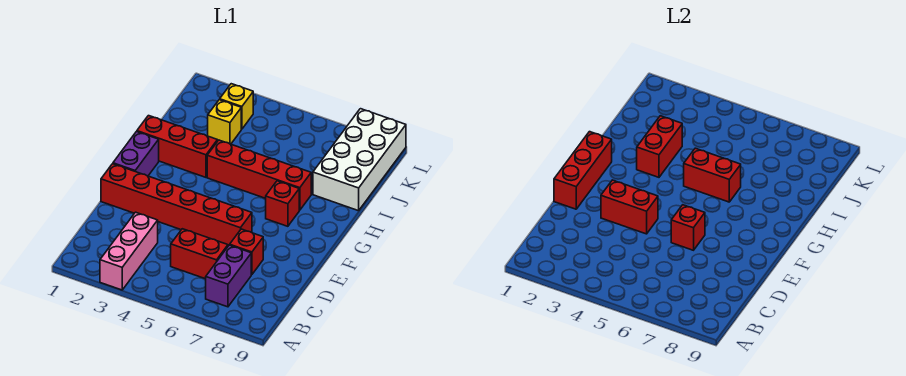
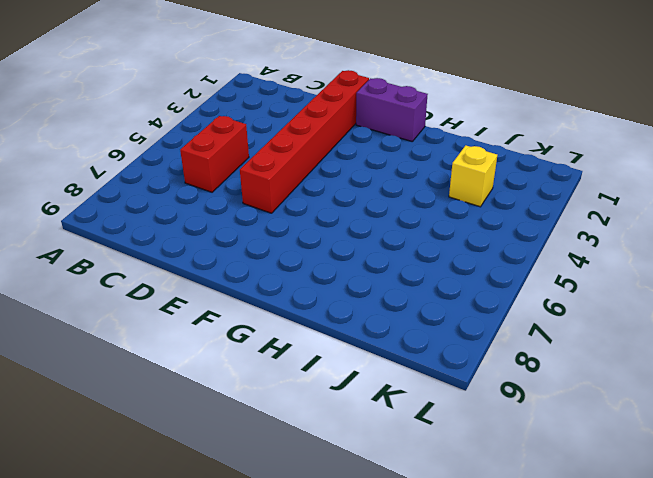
none -> pink brick A3:C3 level 1
none -> purple brick B7:C7 level 1
none -> red brick D7 level 1

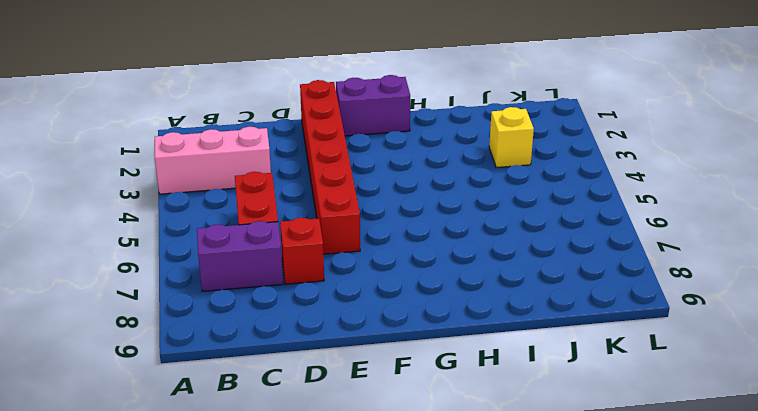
none -> red brick G7 level 1
none -> red brick H1:H3 level 1
none -> red brick H4:H7 level 1

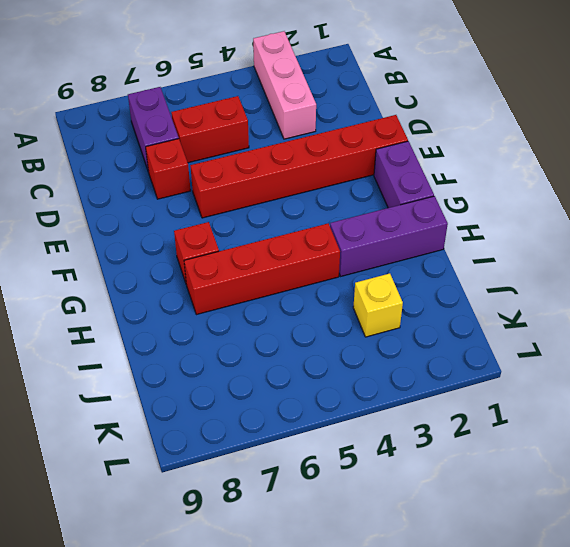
purple brick H1:H3 level 1 -> red brick H1:H3 level 1
none -> white brick I8:L9 level 1
none -> yellow brick K3 level 1
none -> red brick E1:G1 level 2

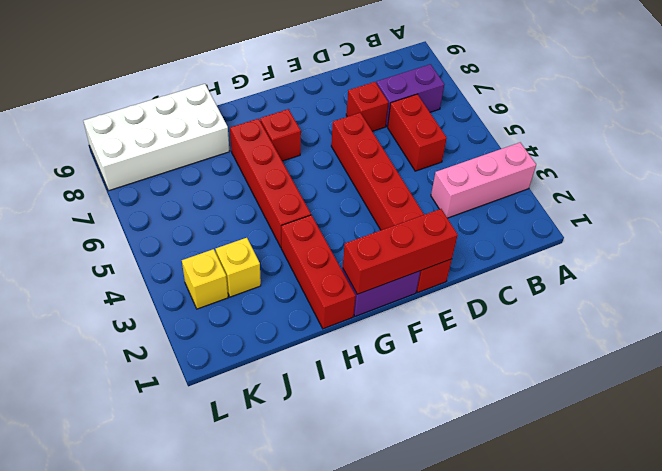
none -> red brick E3:E4 level 2
none -> red brick E6 level 2
none -> red brick H3:I3 level 2

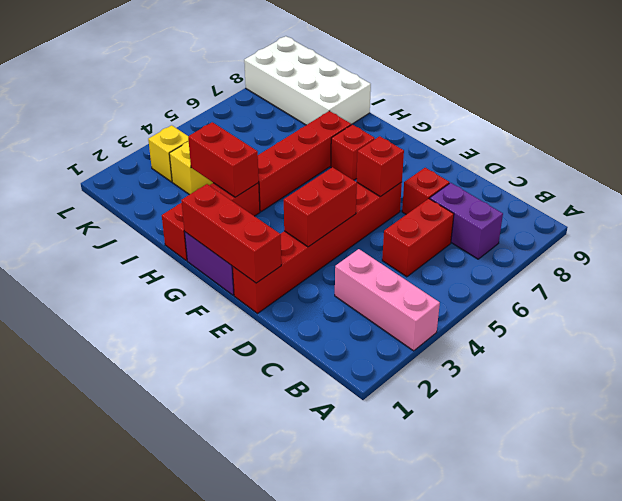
none -> red brick H5:H6 level 2

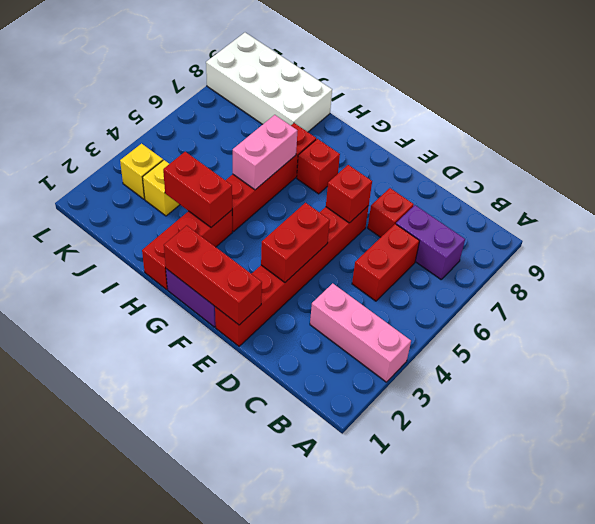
pink brick H5:H6 level 2 -> red brick H5:H6 level 2

